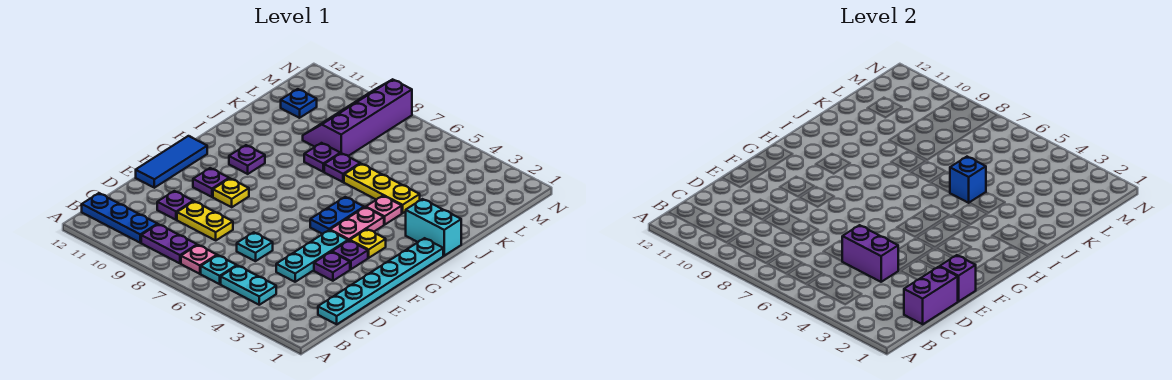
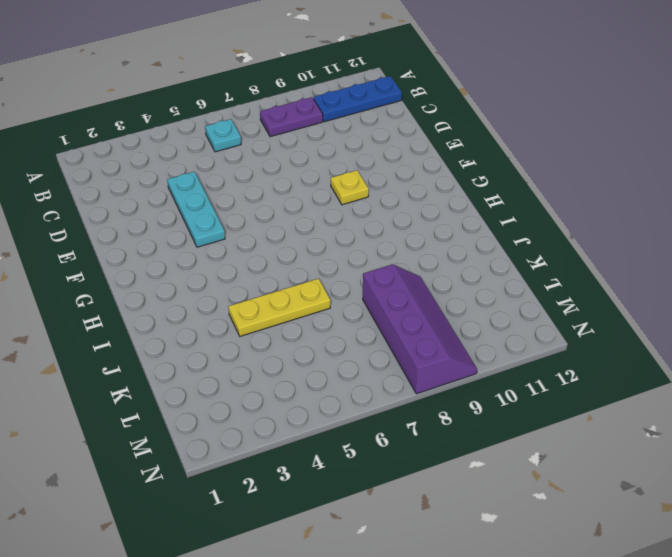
none -> cyan plate B4:B5 level 1
none -> pink plate B7 level 1
none -> cyan plate C1:H1 level 1
none -> cyan plate D6 level 1

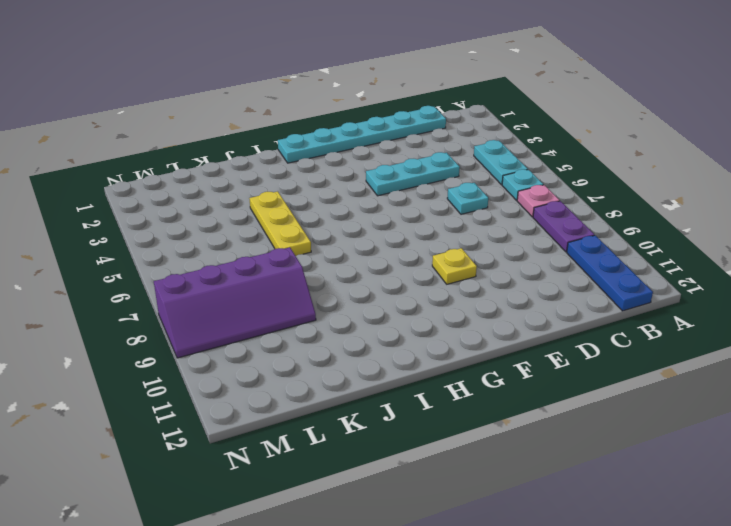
none -> yellow plate D8:D9 level 1
none -> purple plate D10 level 1
none -> purple plate E3 level 1
none -> blue tile E12:G12 level 1

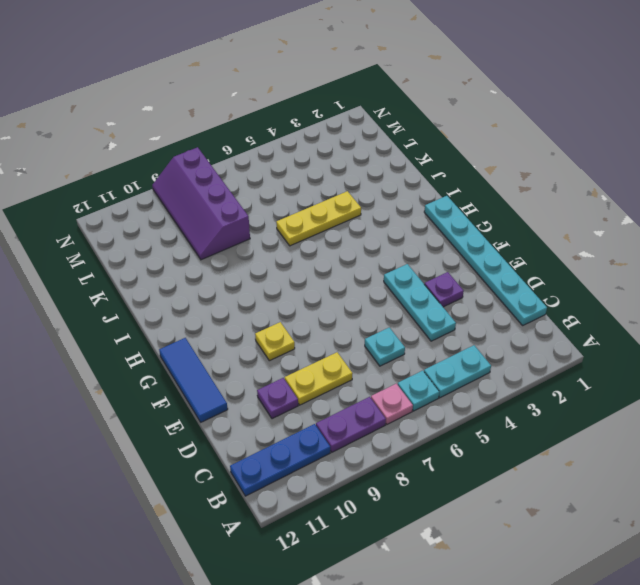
none -> purple plate F3 level 1
none -> purple plate F10 level 1
none -> yellow plate G3 level 1
none -> pink plate G4:H4 level 1

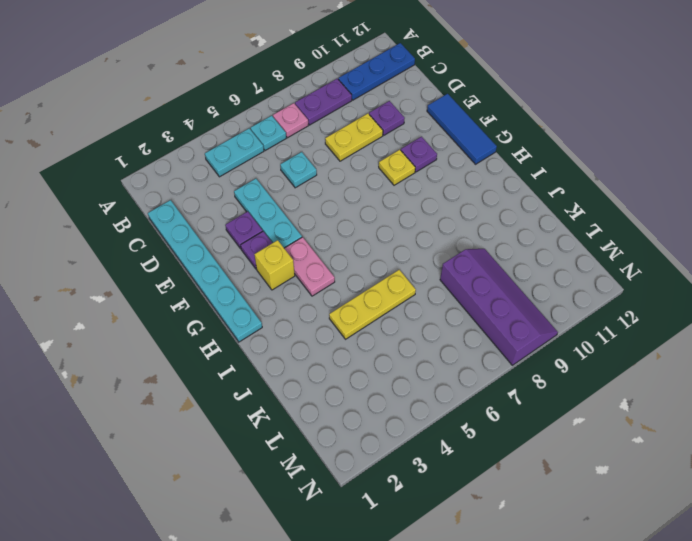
yellow brick G3 level 1 -> yellow plate G3 level 1
none -> blue plate G5:H5 level 1
none -> purple plate H10 level 1
none -> cyan brick I1:I2 level 1
none -> pink plate I4 level 1

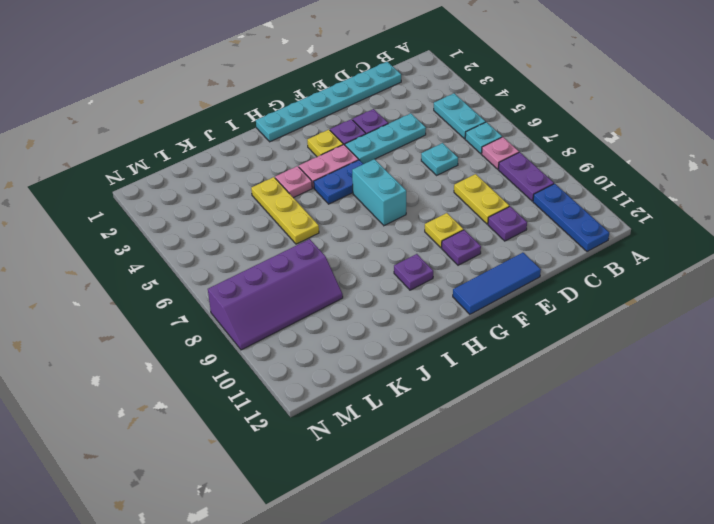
cyan brick G6:G7 level 1 -> cyan brick I1:I2 level 1
none -> purple plate J7 level 1
none -> purple plate J8 level 1
none -> blue plate L11 level 1
none -> purple brick C1:D1 level 2

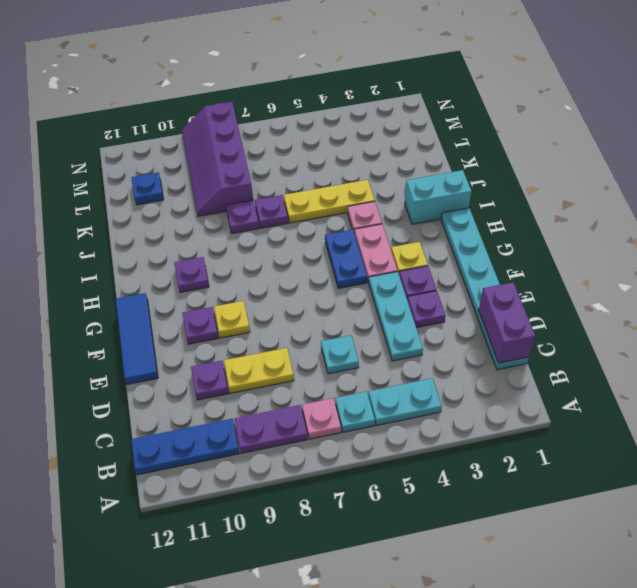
none -> purple brick D4:D5 level 2
none -> purple brick E1 level 2
none -> blue brick J5 level 2

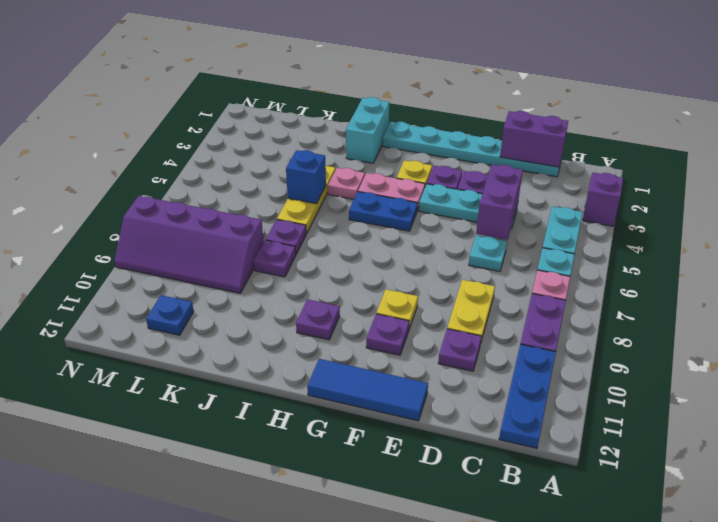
purple brick A3 level 1 -> purple brick E1 level 2

